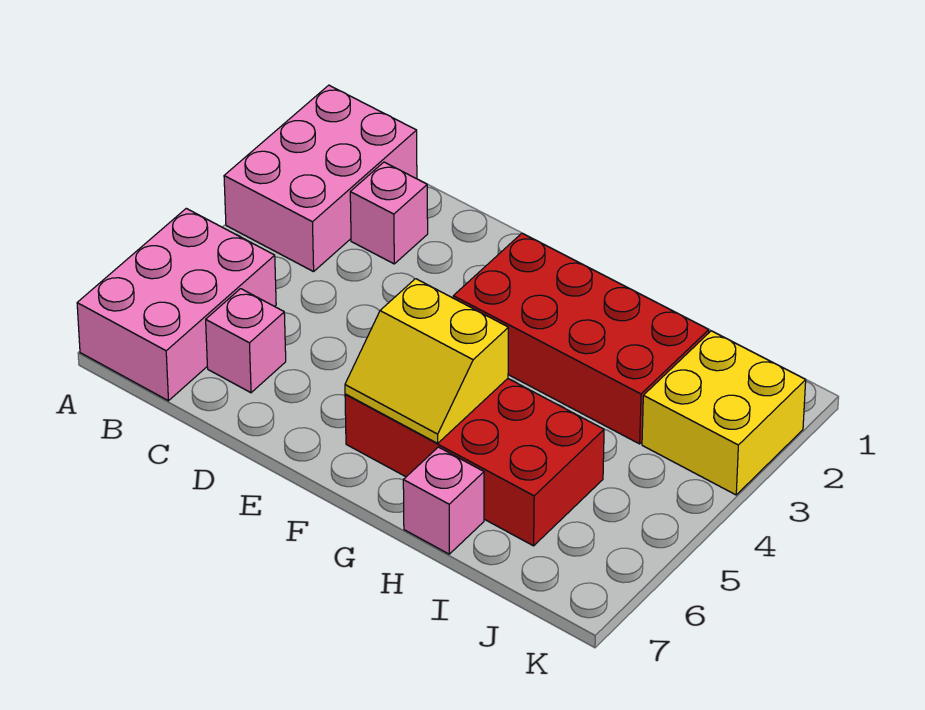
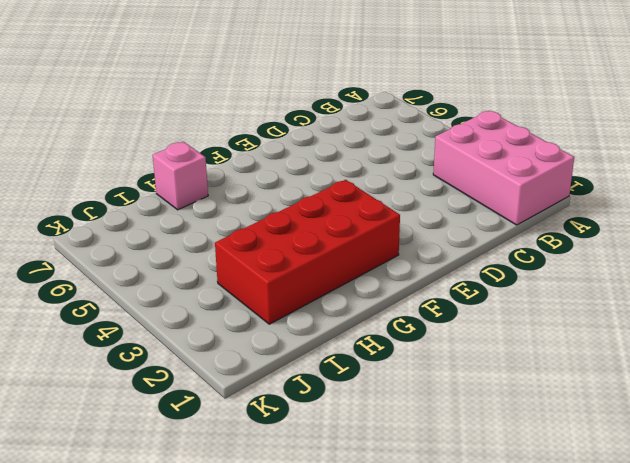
none -> pink brick A5:B7 level 1
none -> pink brick C2 level 1

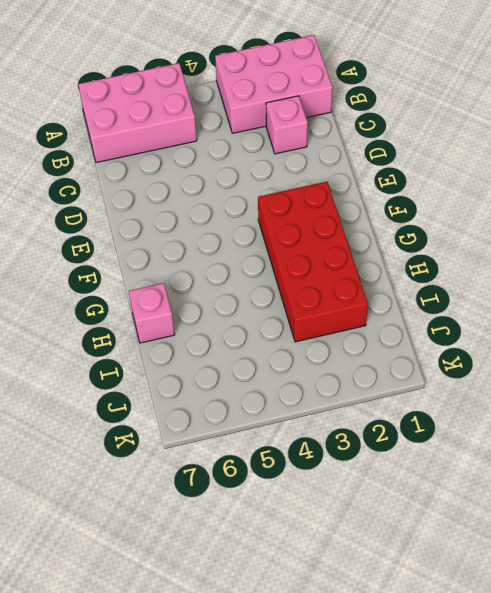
none -> pink brick C6 level 1
none -> red brick F5:I6 level 1

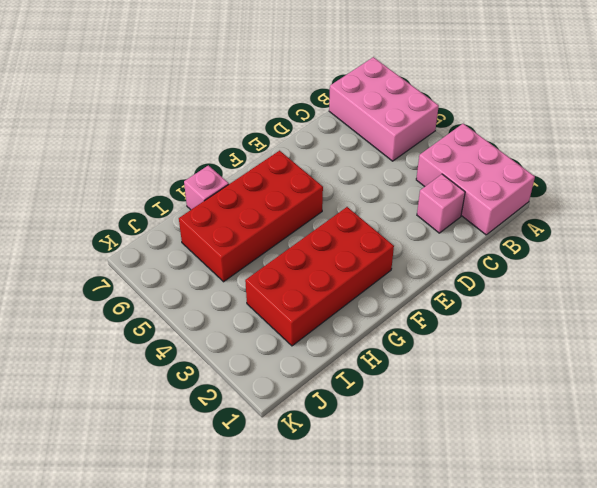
none -> pink brick C6 level 1
none -> yellow brick J2:K3 level 1

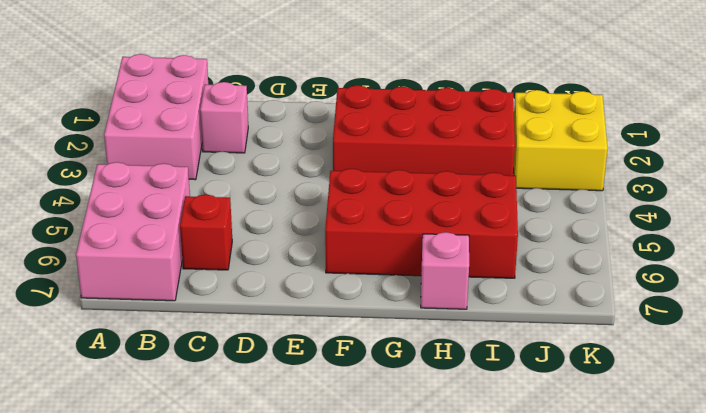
red brick C6 level 1 -> pink brick C6 level 1
none -> yellow slope F5:G6 level 2 top 5

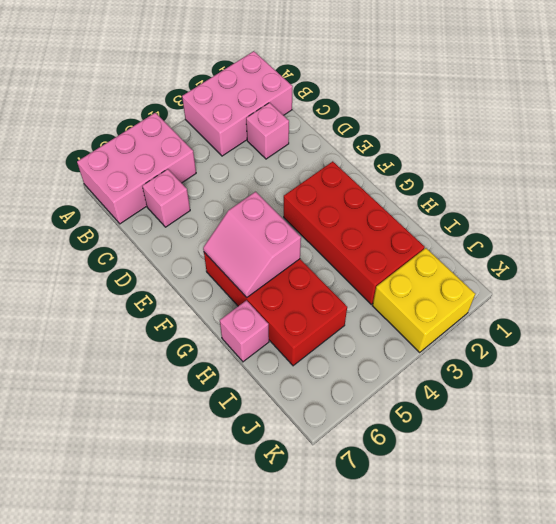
pink slope F5:G6 level 2 top 5 -> yellow slope F5:G6 level 2 top 5

